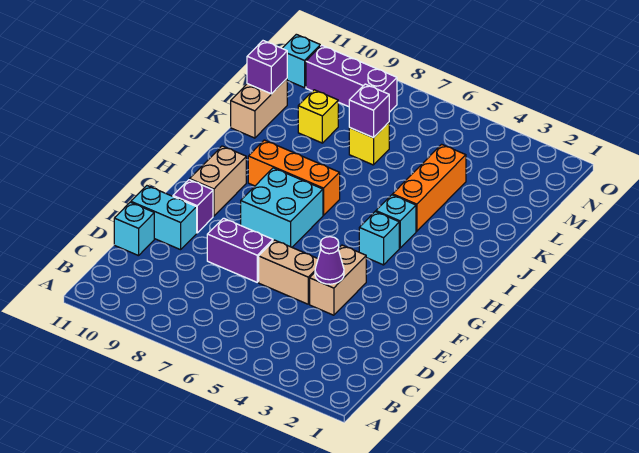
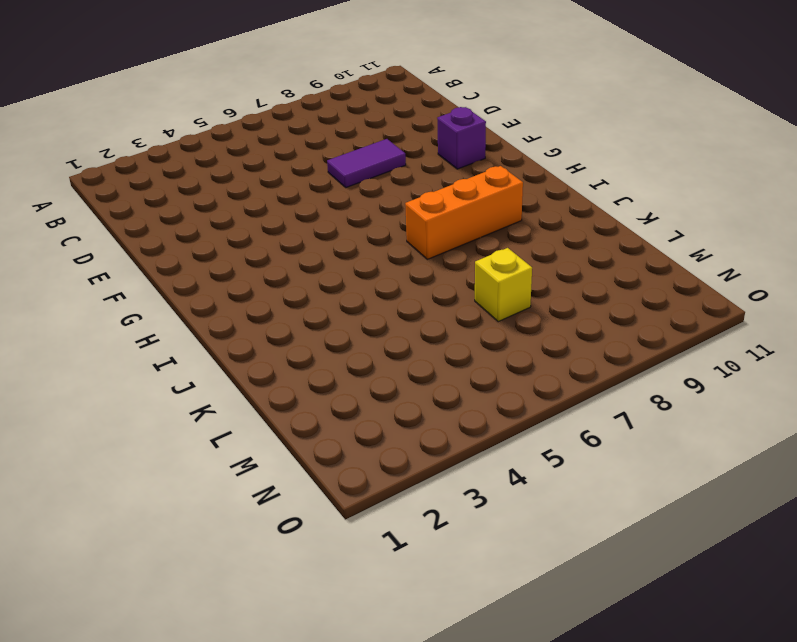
purple tile E7:E8 level 1 -> purple brick E7:E8 level 1
none -> cyan brick D11 level 1
none -> tan brick E4:F4 level 1
none -> tan brick E5:E6 level 1

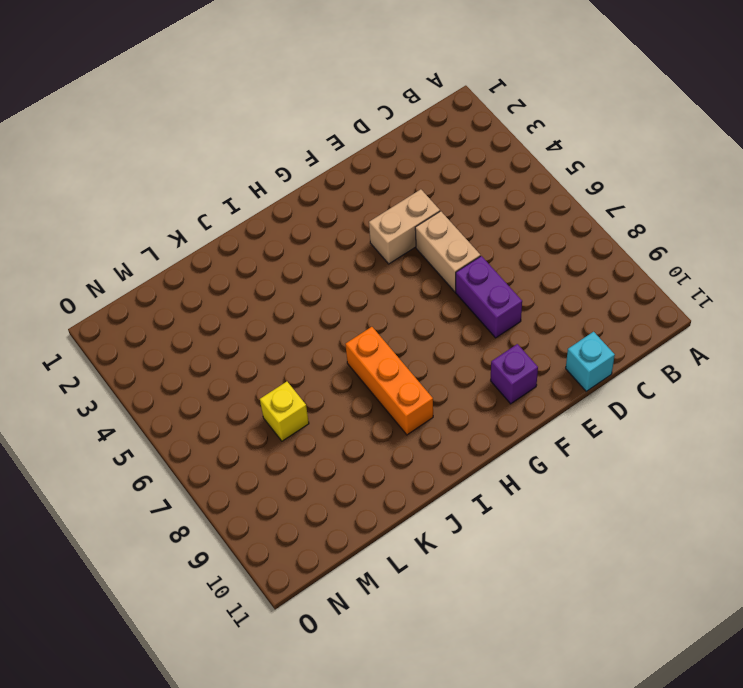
none -> cyan brick E10:E11 level 1
none -> cyan brick G7:H8 level 1
none -> tan brick G10:H10 level 1

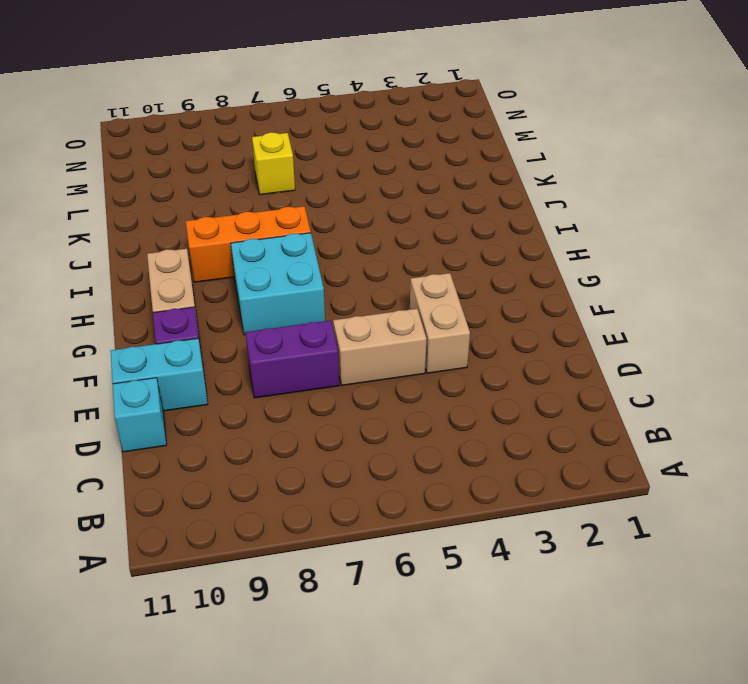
none -> cyan brick H4 level 1
none -> cyan brick I4 level 1
none -> orange brick J4:L4 level 1

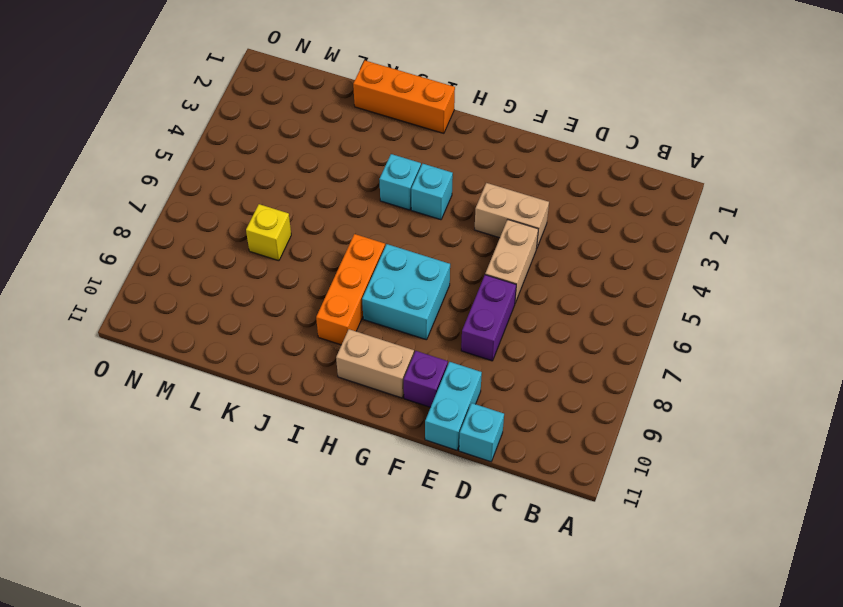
orange brick I1:K1 level 1 -> orange brick J4:L4 level 1
none -> tan brick K11:L11 level 1
none -> yellow brick L9 level 1
none -> purple brick N8:N10 level 1

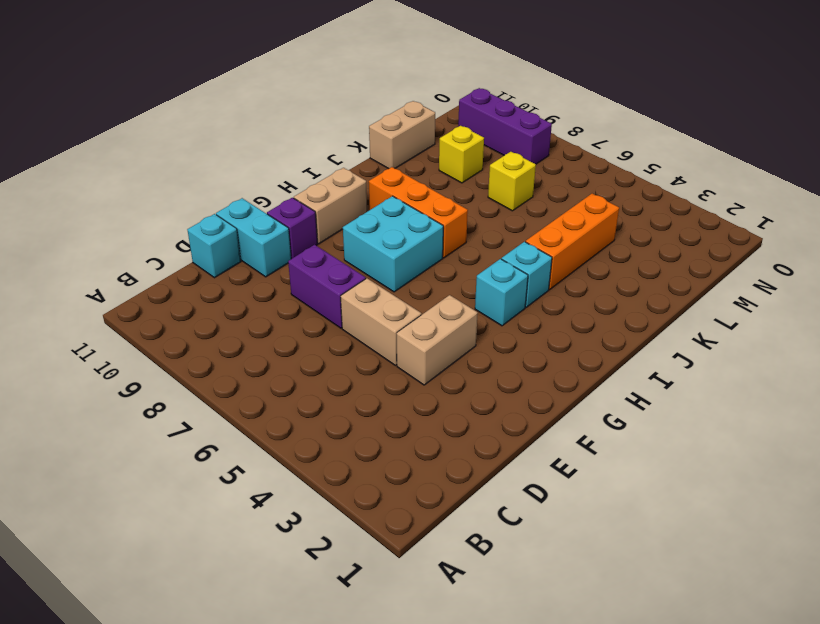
none -> cyan brick N11 level 1
none -> purple cone E4 level 2
none -> purple brick L7 level 2

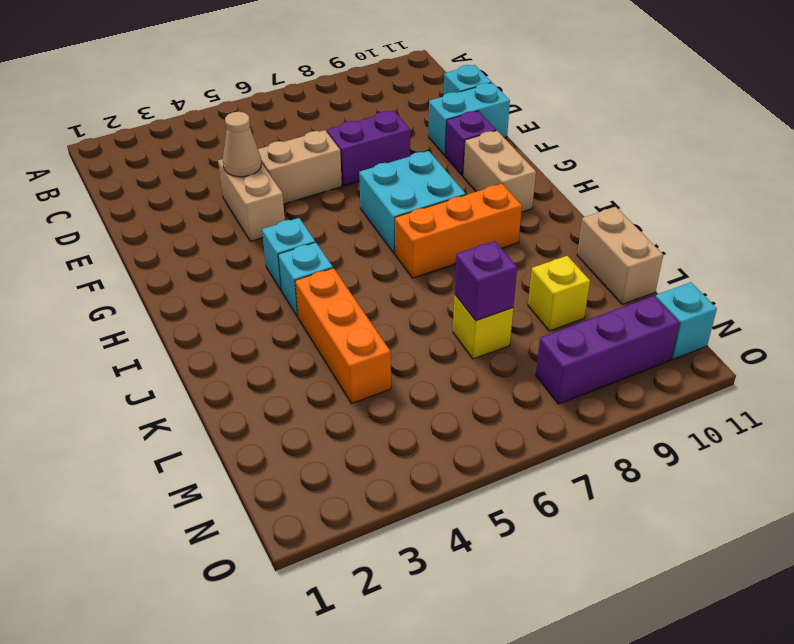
tan cone E4 level 2 -> purple cone E4 level 2
none -> purple brick L11 level 2

